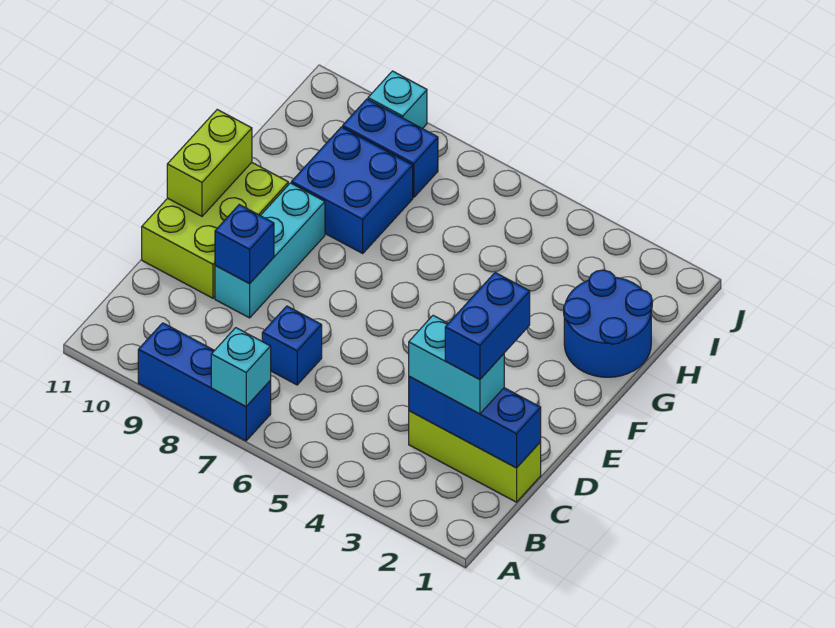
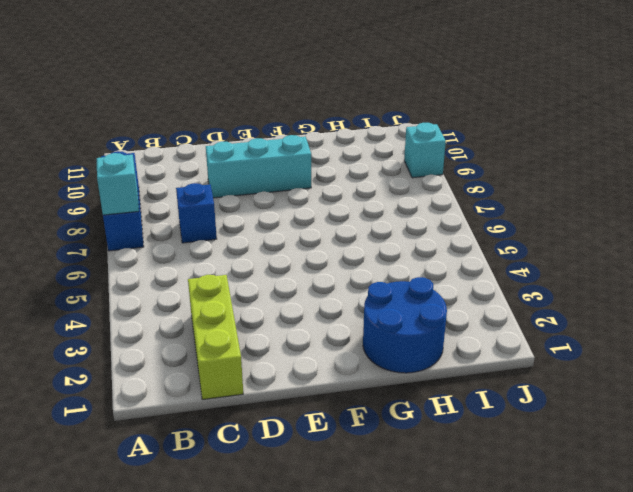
none -> lime brick D10:F11 level 1
none -> blue brick G8:H9 level 1
none -> blue brick I8:I9 level 1

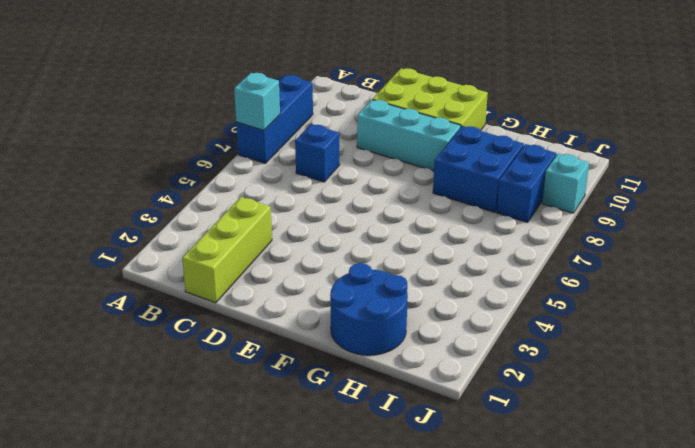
none -> blue brick C1:C3 level 2
none -> blue brick D9 level 2
none -> lime brick E11:F11 level 2

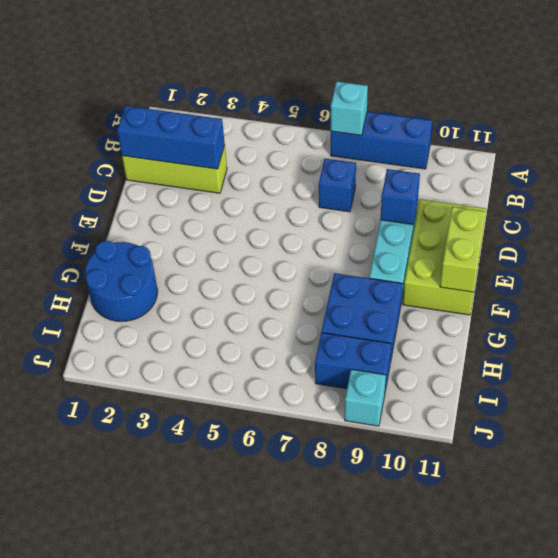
none -> cyan brick C2:C3 level 3
none -> blue brick C2:D2 level 4

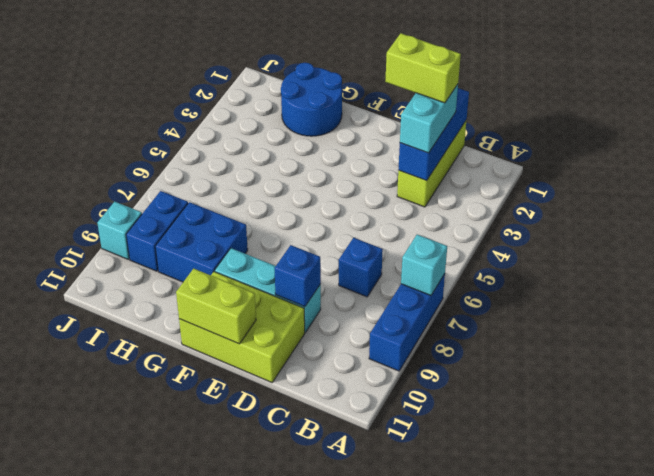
lime brick C2:D2 level 4 -> blue brick C2:D2 level 4

